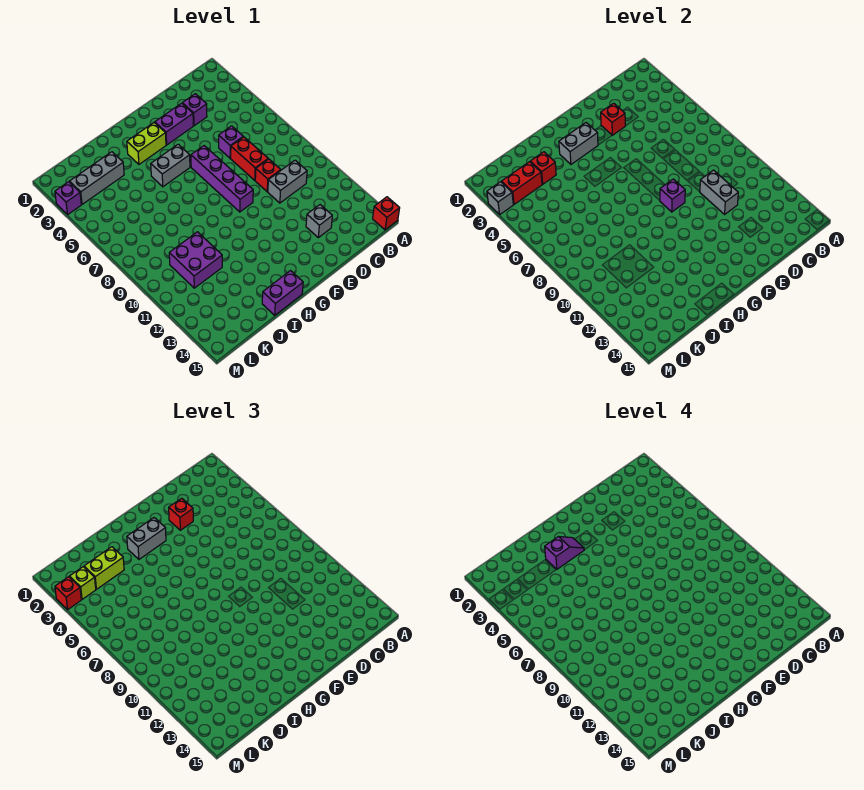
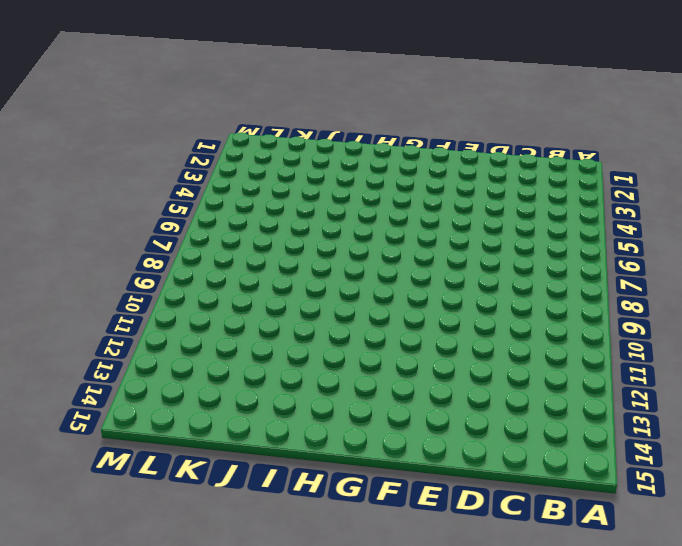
none -> red brick A15 level 1
none -> grey brick C10:D10 level 1
none -> purple brick D3 level 1

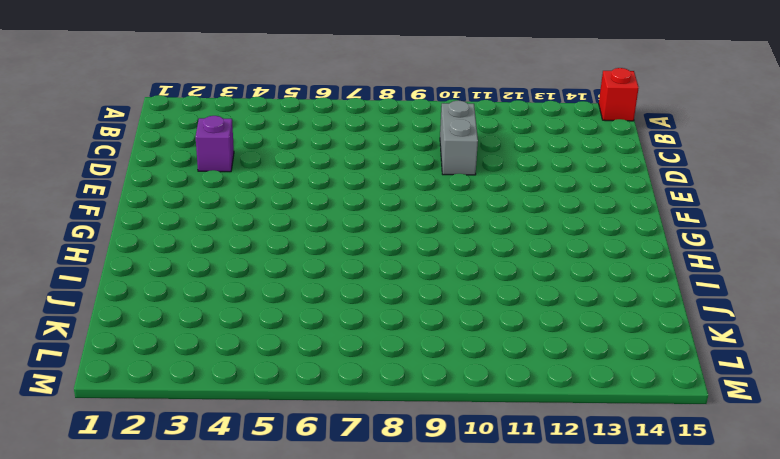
none -> purple brick D6 level 1
none -> red brick D7:D8 level 1
none -> red brick D9 level 1

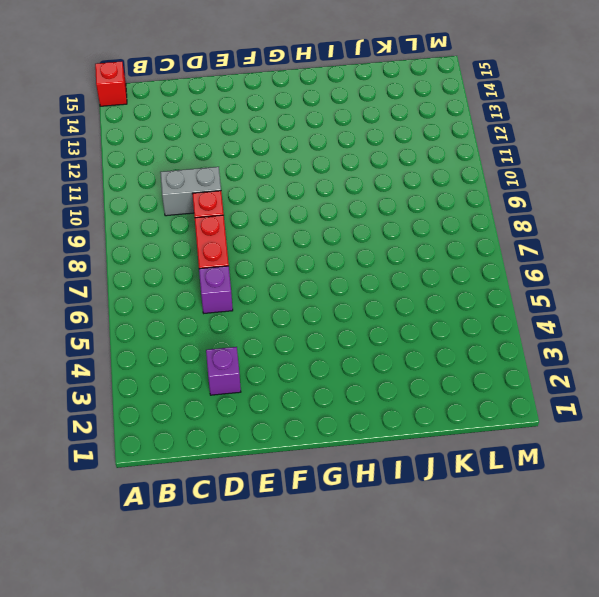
none -> grey brick D13 level 1
none -> purple brick E3:F3 level 1
none -> purple brick F6:F9 level 1

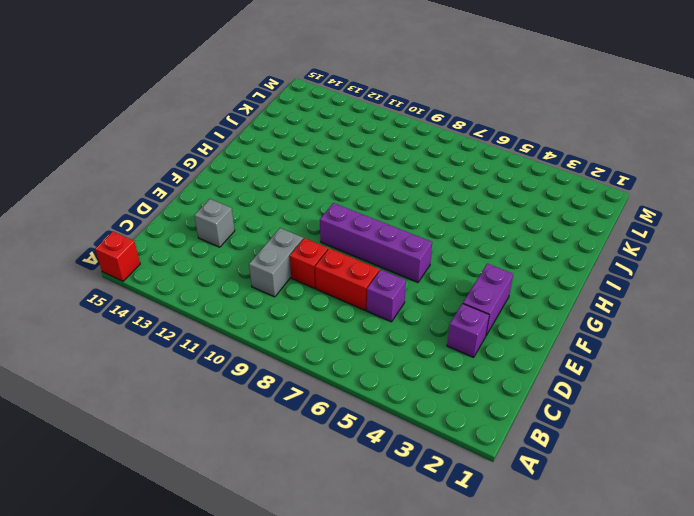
none -> lime brick G3:H3 level 1
none -> grey brick G5:H5 level 1
none -> purple brick H15:I15 level 1

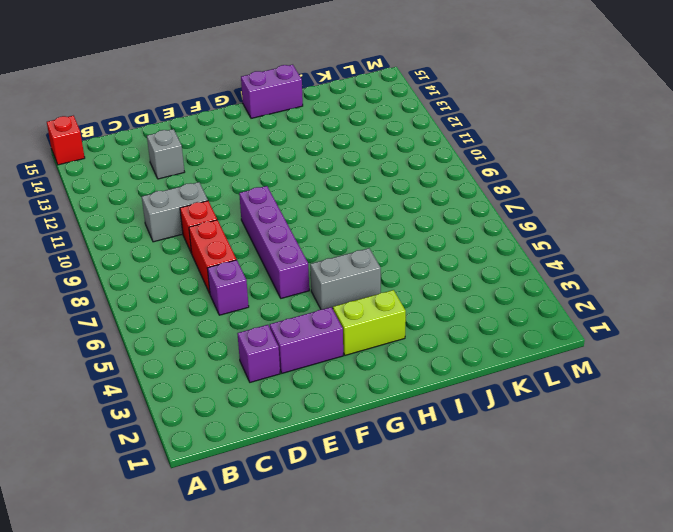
none -> grey brick J3:L3 level 1
none -> purple brick J10:K11 level 1
none -> purple brick M3 level 1

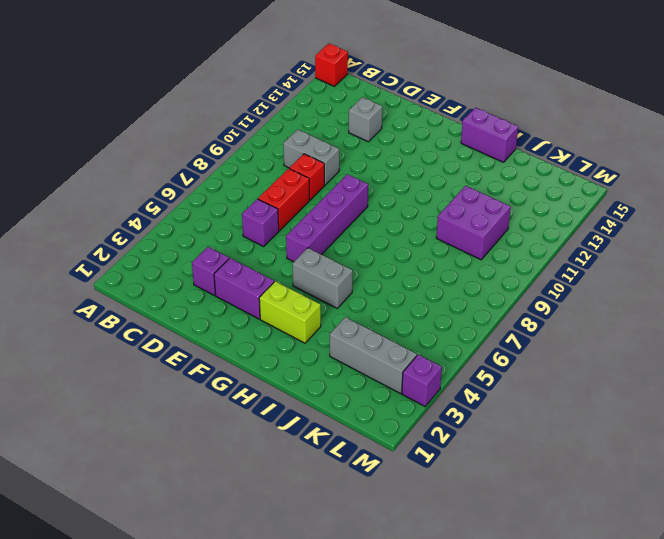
none -> grey brick D10:D11 level 2
none -> red brick E3 level 2
none -> purple brick F9 level 2

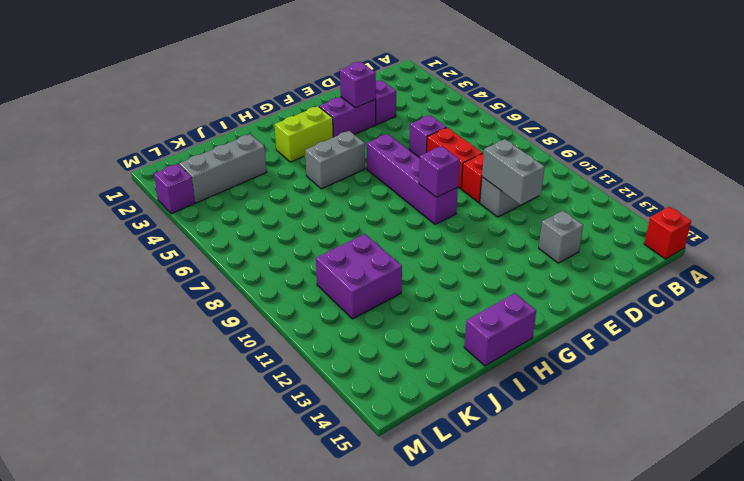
purple brick E3 level 2 -> red brick E3 level 2
none -> grey brick G3:H3 level 2
none -> red brick J3 level 2
none -> red brick K3:L3 level 2

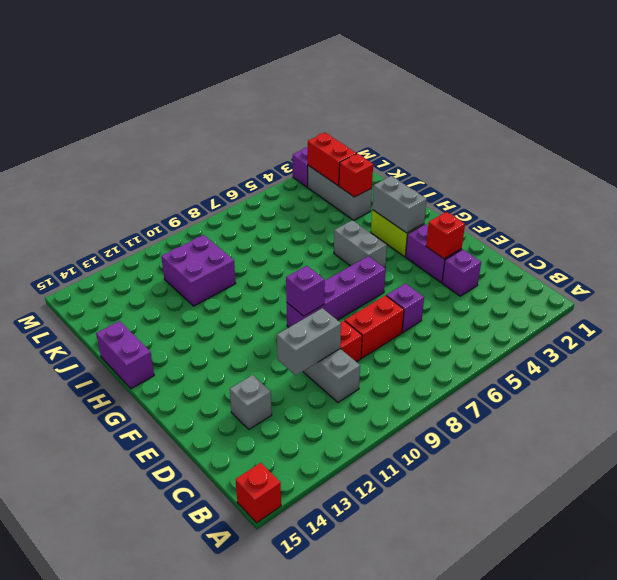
none -> grey brick M3 level 2
none -> red brick E3 level 3
none -> grey brick G3:H3 level 3

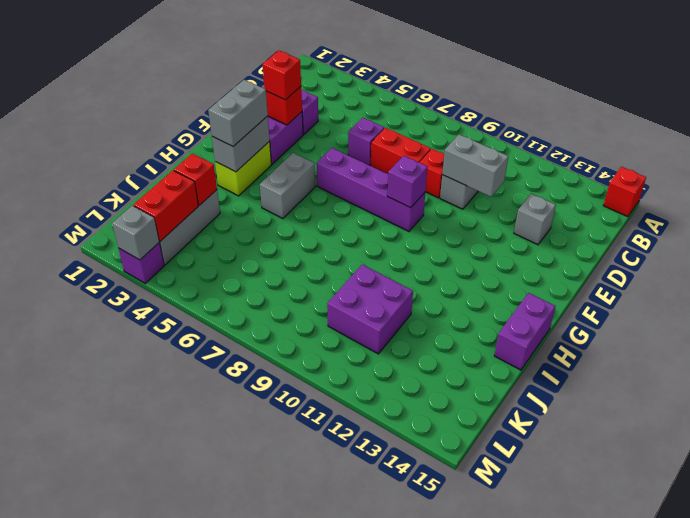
none -> lime brick J3:K3 level 3
none -> lime brick L3 level 3
none -> red brick M3 level 3

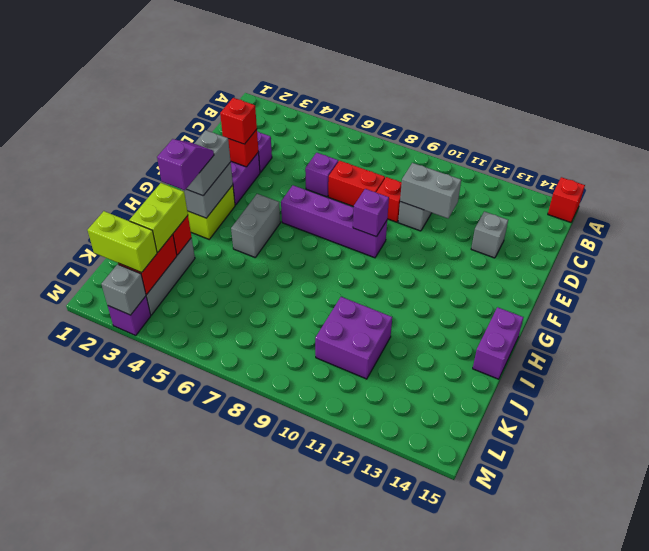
lime brick L2:L3 level 3 -> lime brick L3 level 3
none -> red brick M3 level 3

